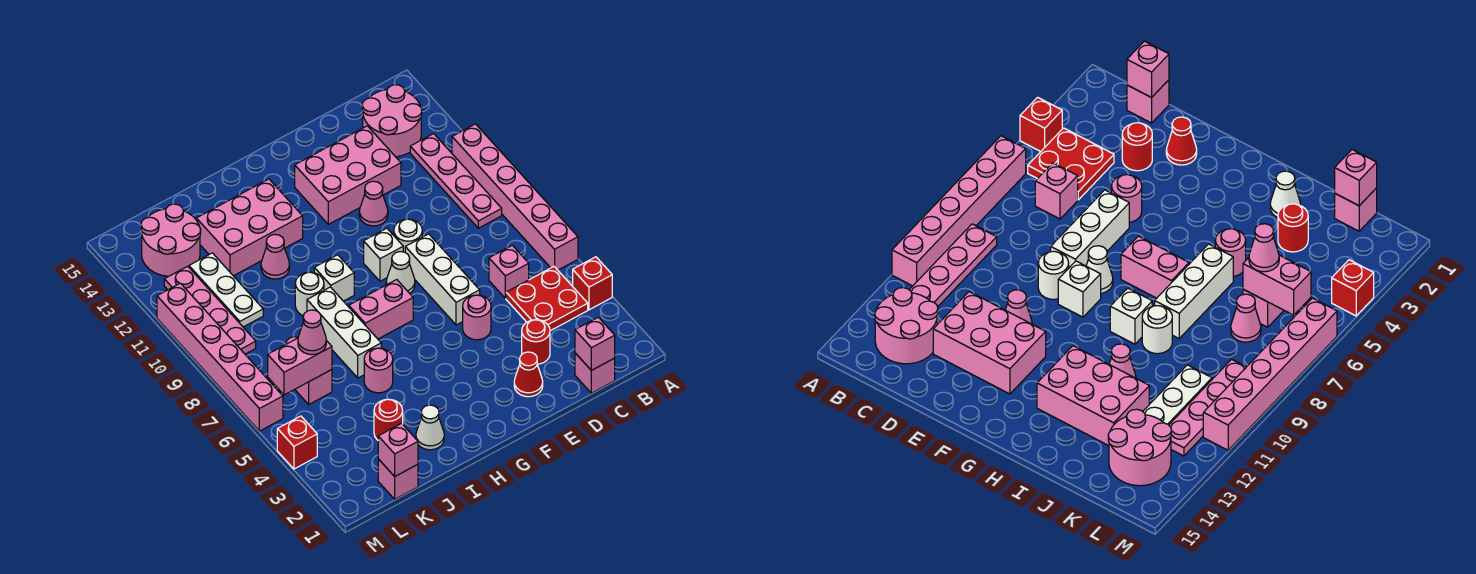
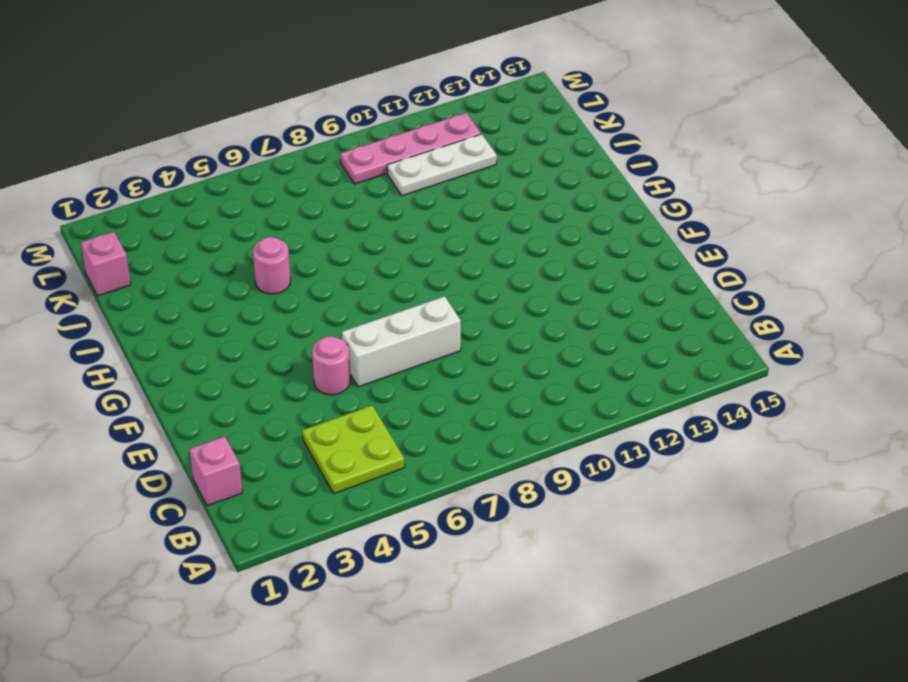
lime plate B4:C5 level 1 -> red plate B4:C5 level 1
none -> red brick A4 level 1
none -> pink brick A6:A11 level 1
none -> pink plate B9:B12 level 1
none -> pink round brick B13:C14 level 1

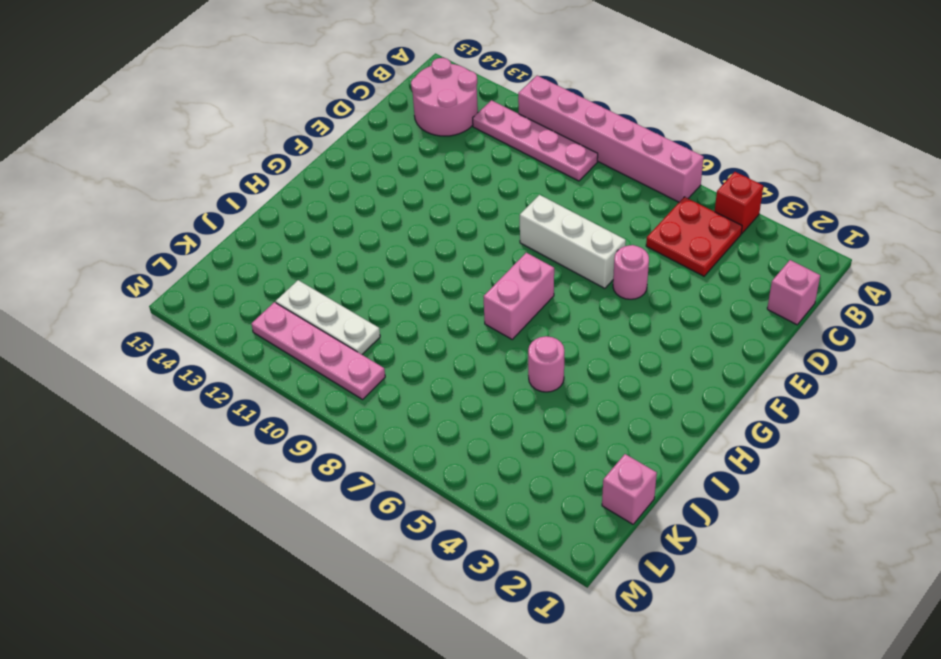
none -> pink brick C6 level 1
none -> red round brick D3 level 1
none -> pink brick D12:F13 level 1
none -> red cone E2 level 1

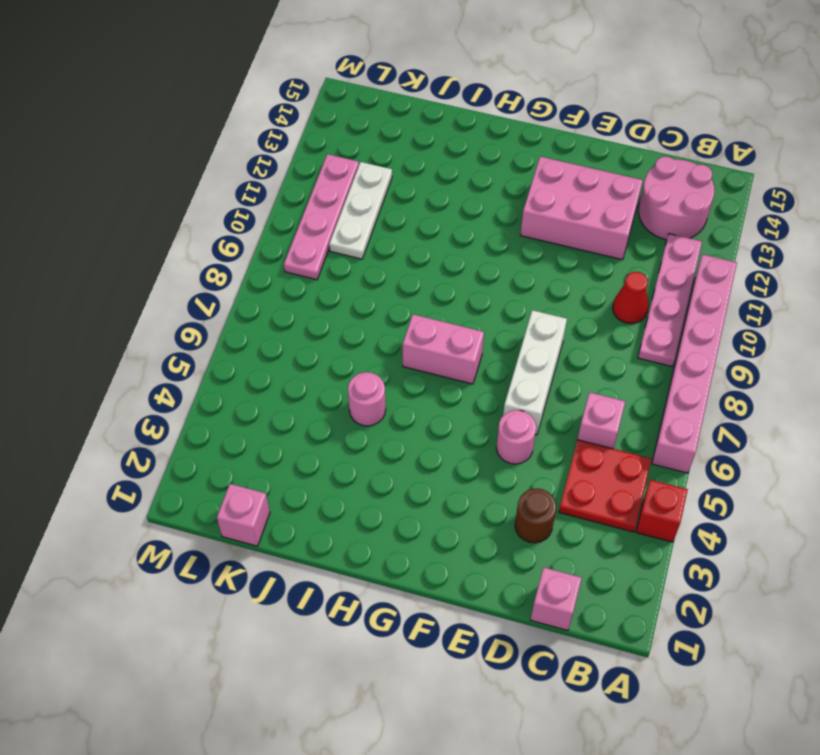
red cone C10 level 1 -> red cone E2 level 1
brown round brick D3 level 1 -> red round brick D3 level 1
none -> white round brick E9 level 1
none -> pink cone E11 level 1
none -> white cone F8 level 1
none -> white brick F9 level 1

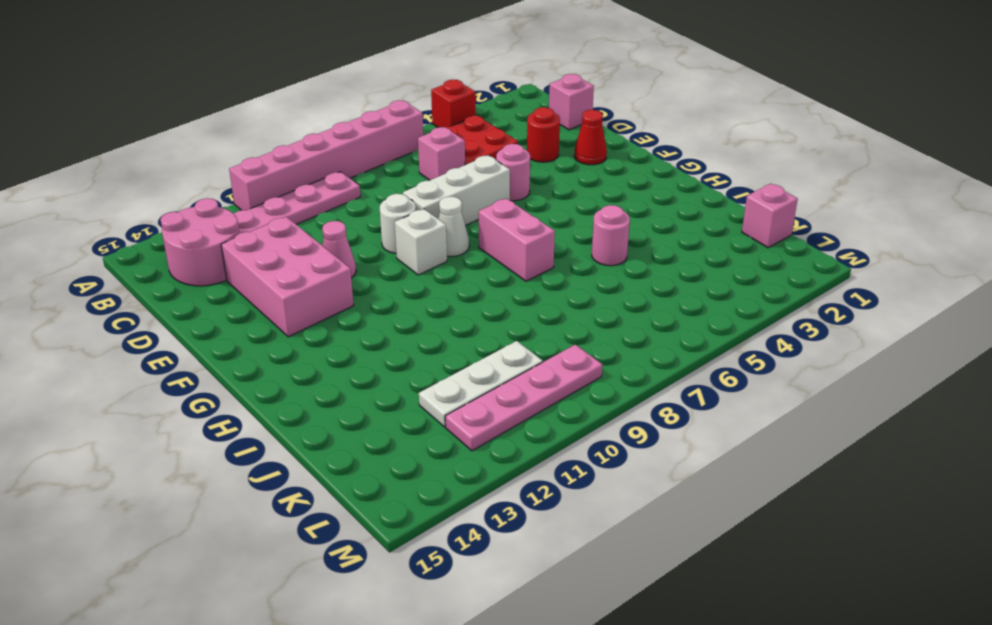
none -> white brick H9 level 1
none -> pink brick H12:J13 level 1
none -> white cone I2 level 1
none -> white brick I6:I8 level 1

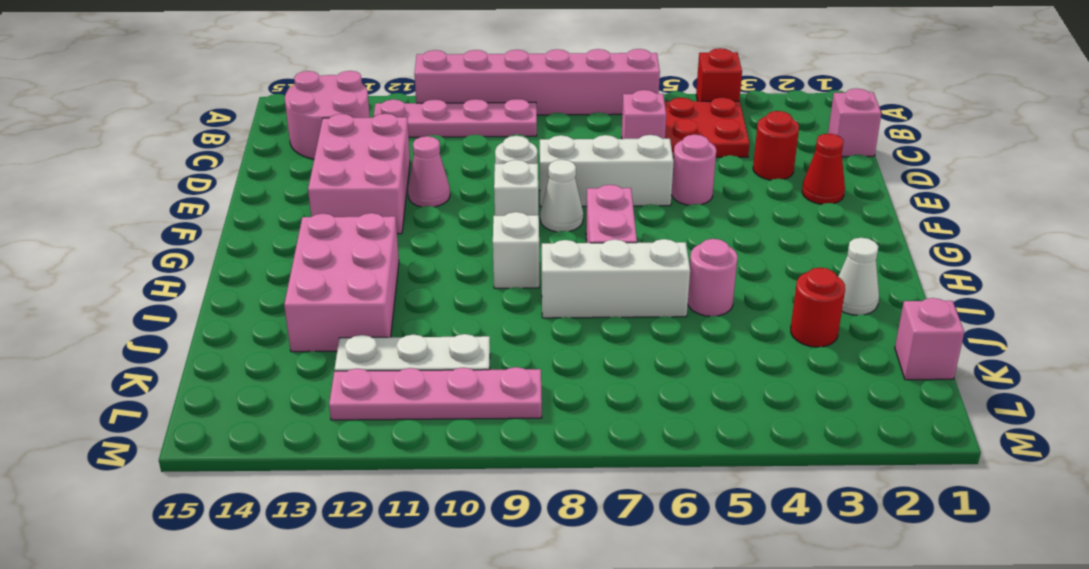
none -> white round brick I9 level 1
none -> pink cone I11 level 1
none -> pink brick K6 level 1
none -> pink cone K7 level 1

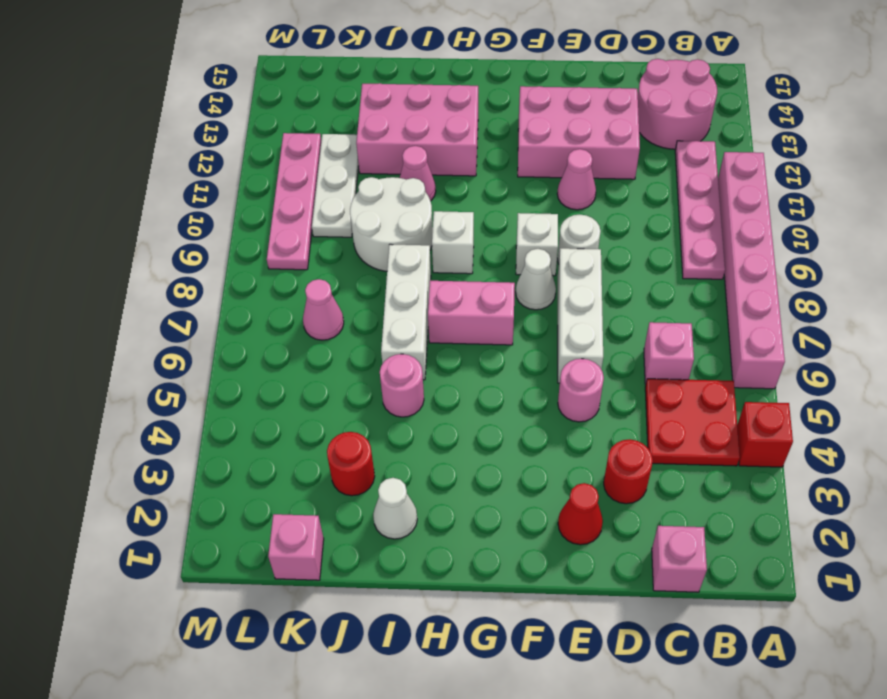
white round brick I9:J10 level 1 -> white round brick I9 level 1
none -> pink brick K6 level 1
none -> pink round brick K13:L14 level 1
none -> red brick M4 level 1
none -> pink brick M6:M11 level 1

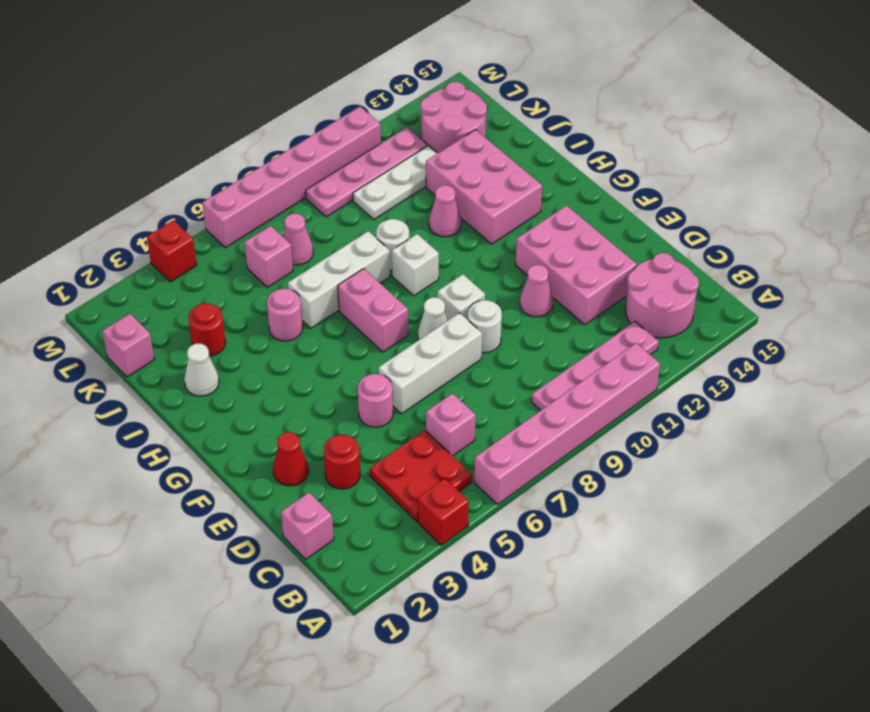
none -> pink brick C1 level 2
none -> pink brick K1 level 2
none -> pink brick K6:L6 level 2
none -> pink cone K6 level 3

